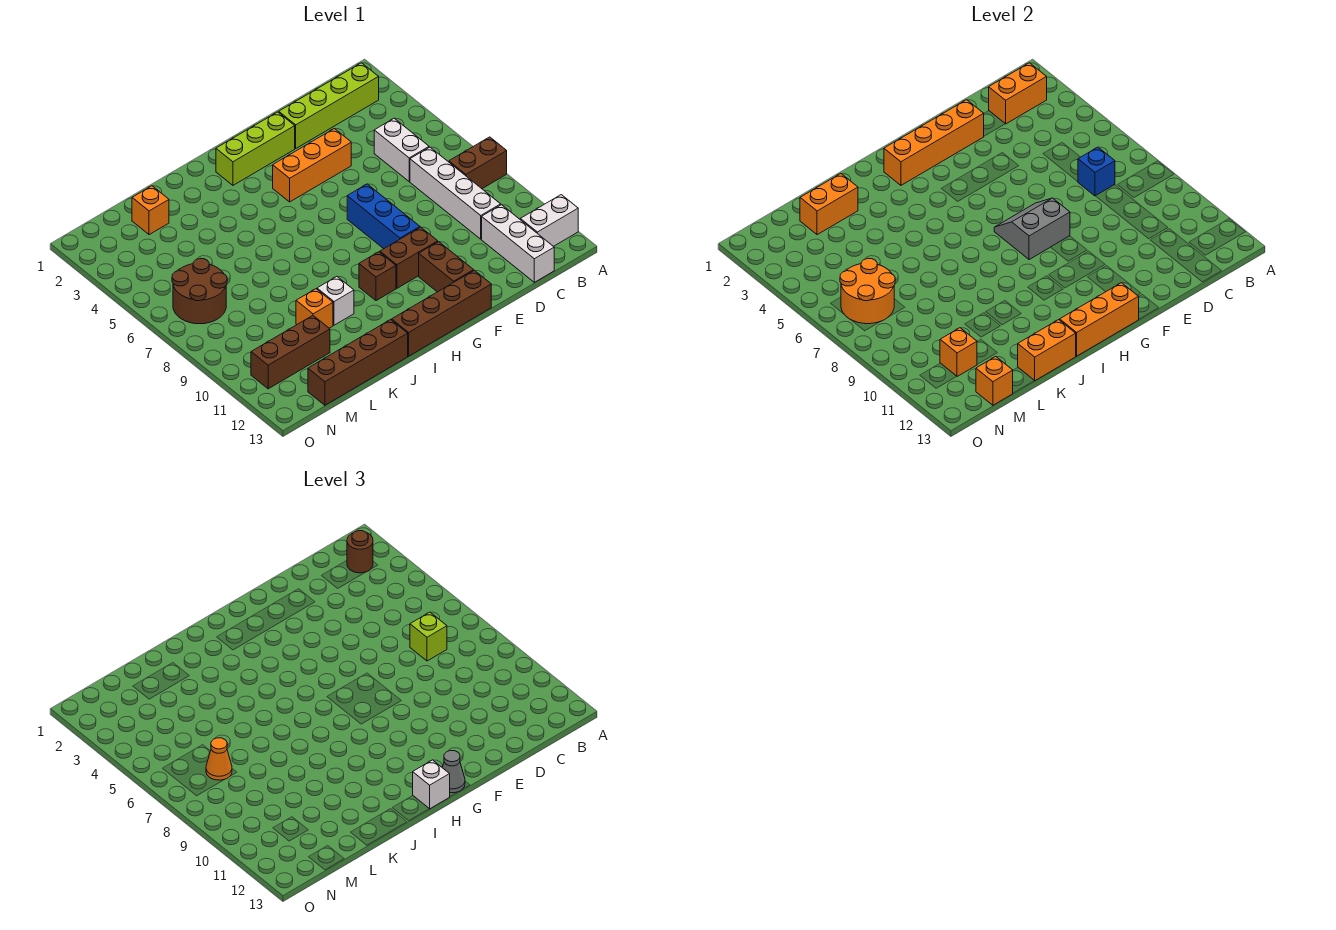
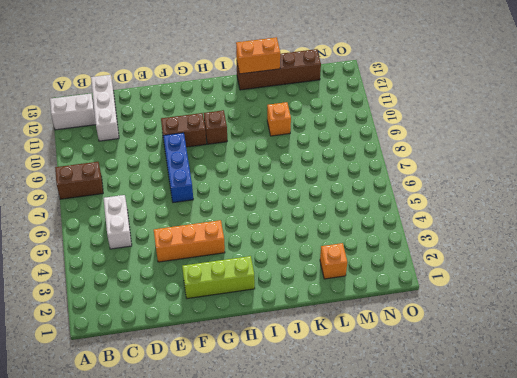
none -> lime brick B2:E2 level 1
none -> white brick C7:C10 level 1
none -> brown brick F11:F12 level 1
none -> brown brick F13:I13 level 1

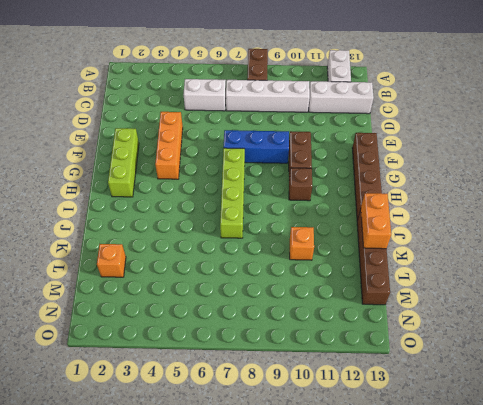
lime brick G7:J7 level 1 -> lime brick B2:E2 level 1
none -> brown brick F11:F12 level 1
none -> white brick J10 level 1
none -> brown brick L11:N11 level 1
none -> brown round brick M6:N7 level 1

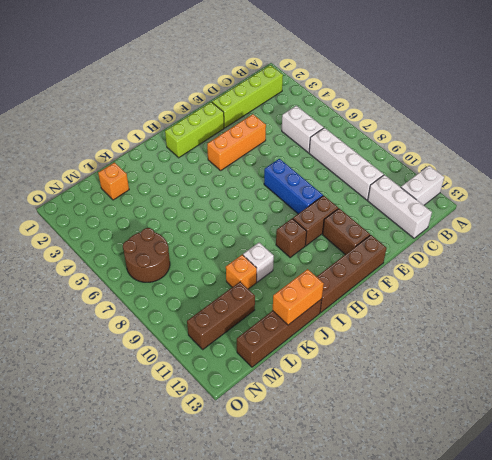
none -> brown brick A8:B8 level 1
none -> orange brick B2:C2 level 2
none -> blue brick C7 level 2
none -> orange brick E2:H2 level 2

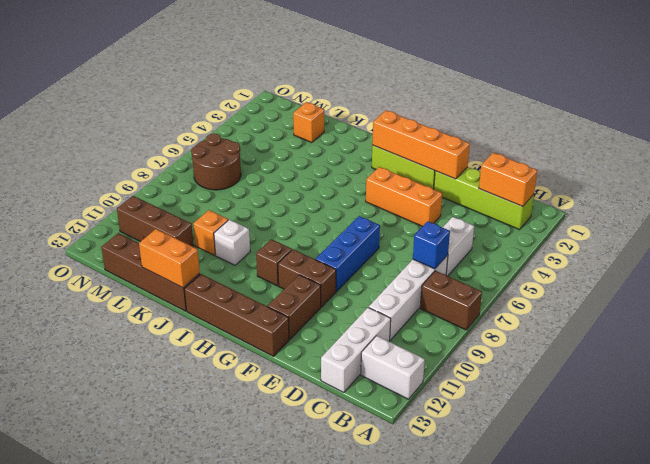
none -> grey slope F7:G8 level 2 top 8
none -> orange brick G13:I13 level 2
none -> orange brick K2:L2 level 2
none -> orange round brick M6:N7 level 2

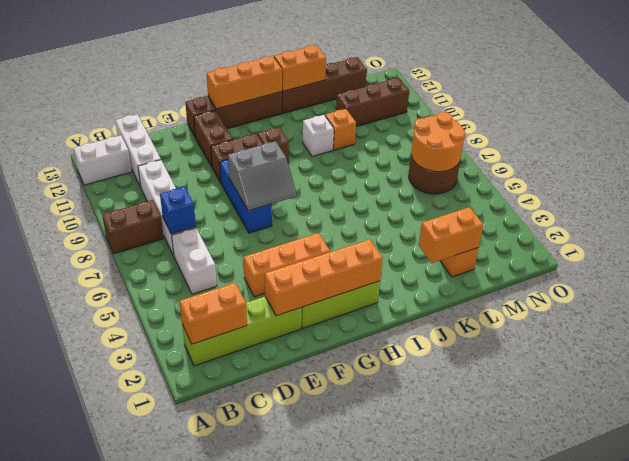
none -> orange brick M11 level 2
none -> orange brick M13 level 2
none -> brown round brick B2 level 3
none -> lime brick C7 level 3

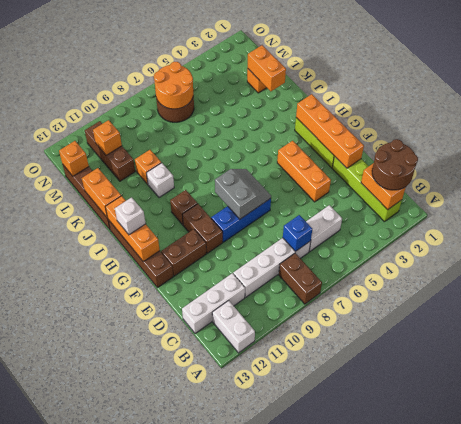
brown round brick B1:C2 level 3 -> brown round brick B2 level 3
none -> lime brick C7 level 3
none -> grey cone G13 level 3
none -> orange cone M7 level 3

